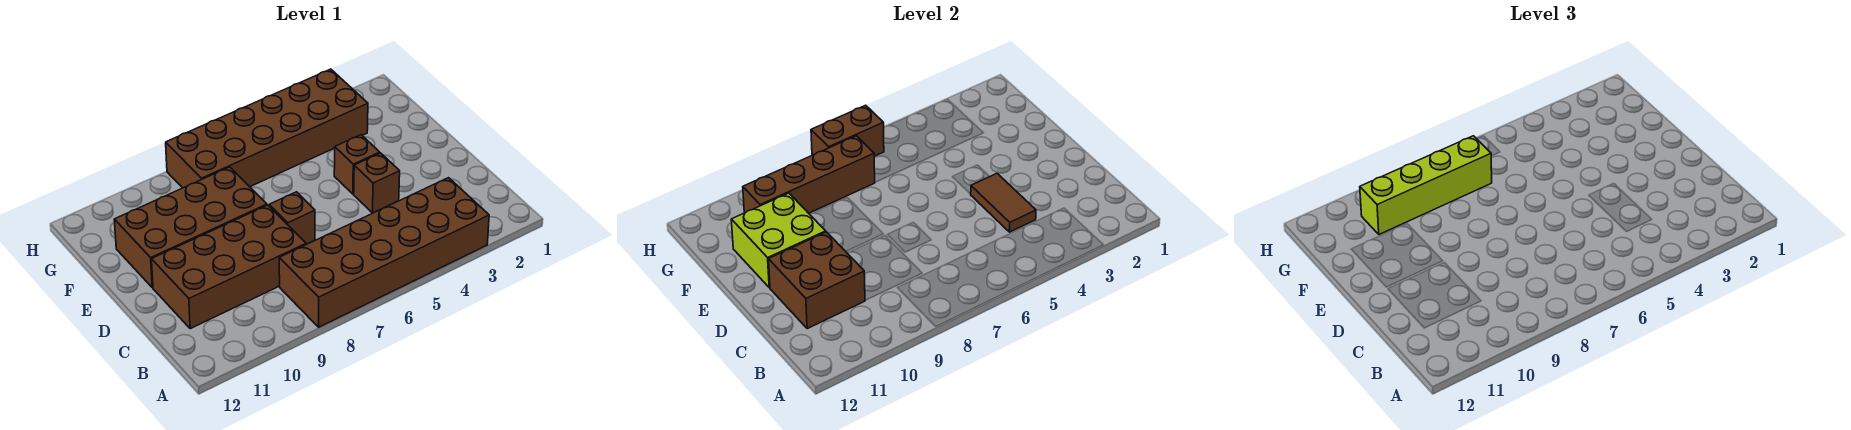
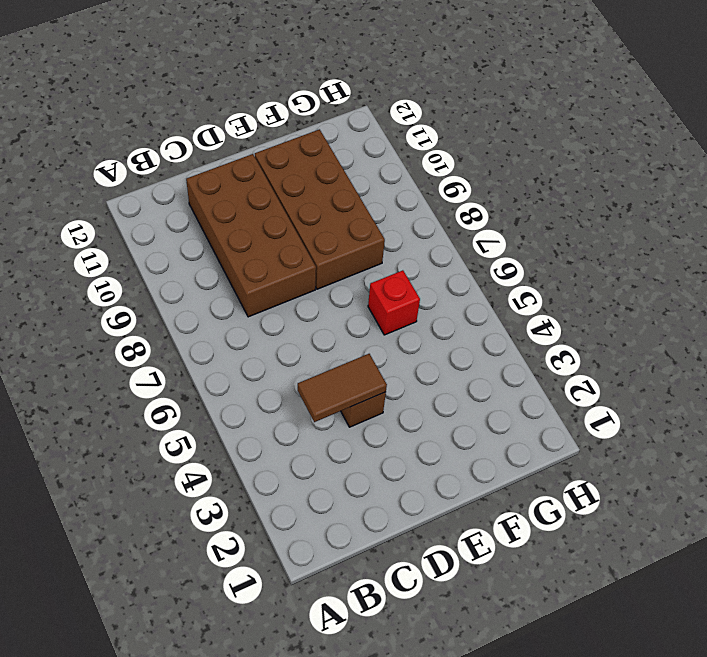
red brick F6 level 1 -> none
none -> brown brick A3:B8 level 1
none -> brown brick D7 level 1
none -> brown brick E4 level 1

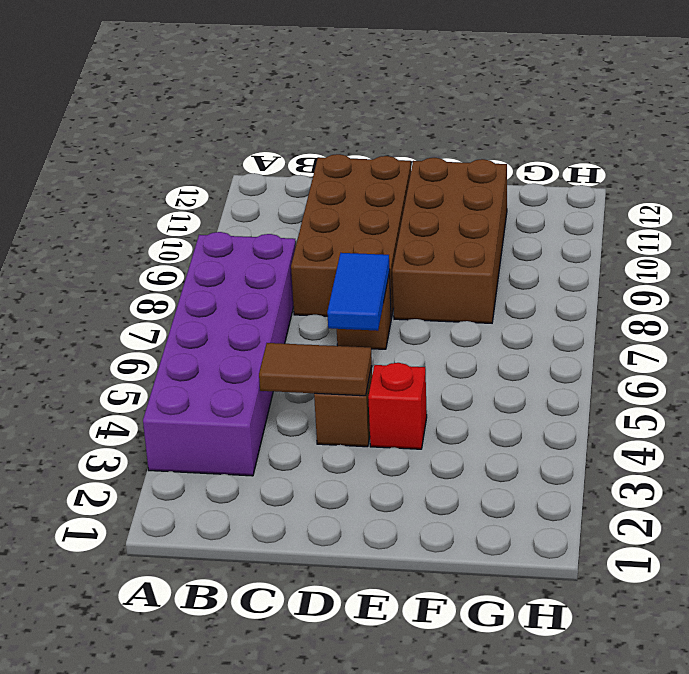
purple brick A3:B8 level 1 -> brown brick A3:B8 level 1
blue tile D6:D7 level 2 -> none
red brick E4 level 1 -> brown brick E4 level 1
none -> brown brick G3:H8 level 1
none -> brown brick C10:D11 level 2
none -> lime brick E10:F11 level 2

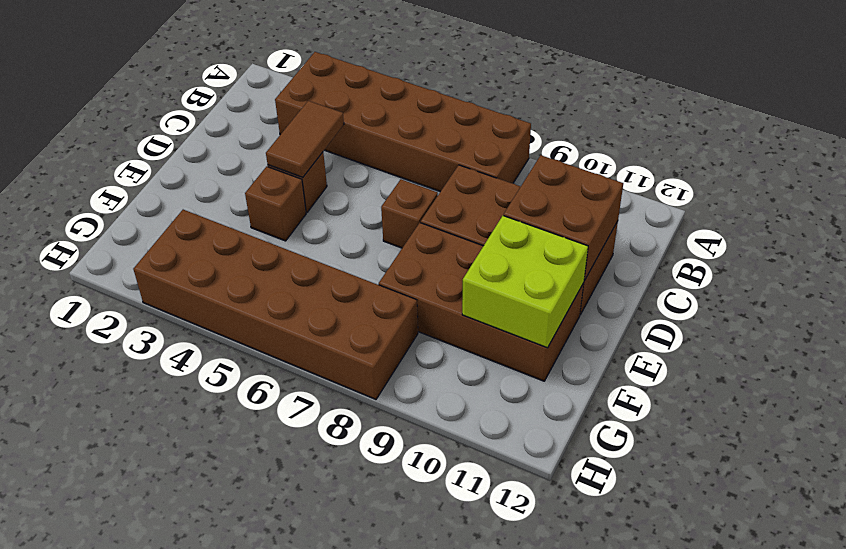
none -> brown brick G7:G10 level 2
none -> brown brick H6:H7 level 2
none -> lime brick G7:G10 level 3

